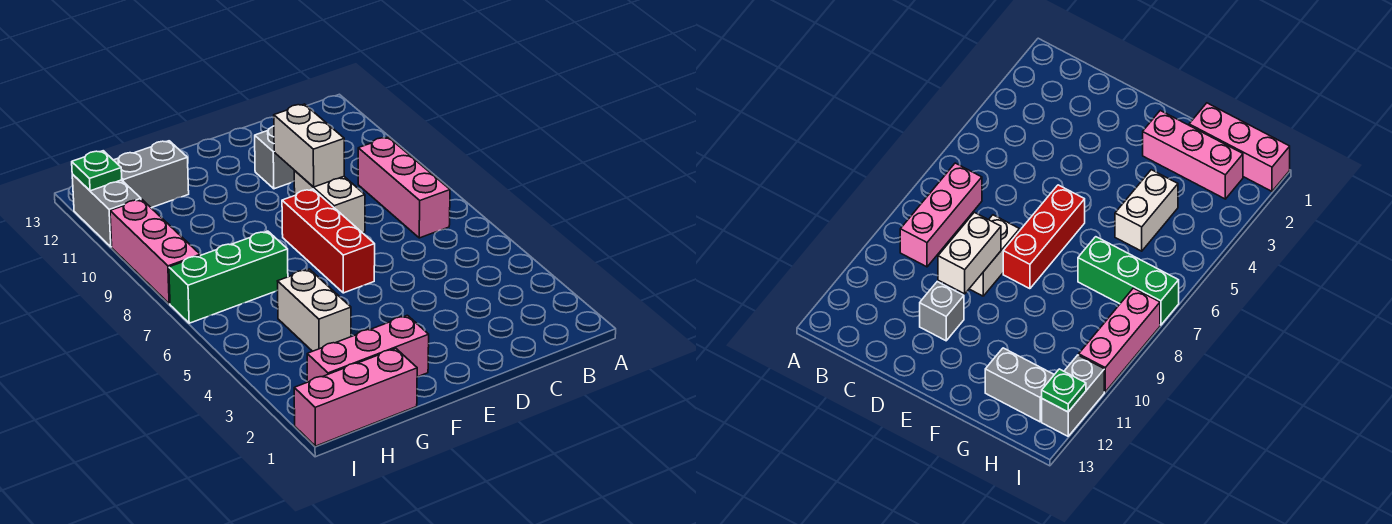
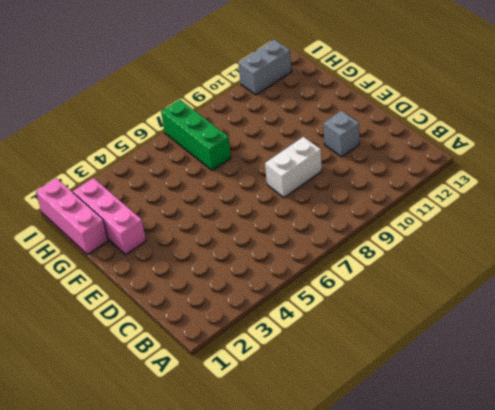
none -> pink brick B7:B9 level 1
none -> red brick E6:E8 level 1
none -> white brick G4:G5 level 1

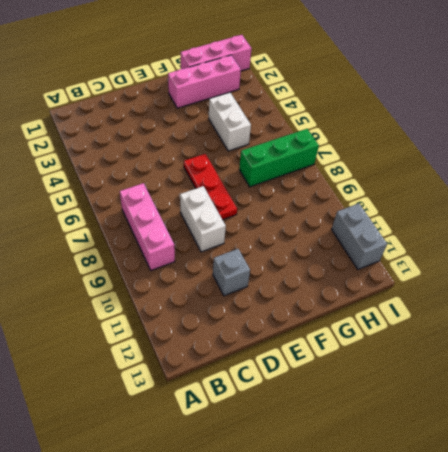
red plate E6:E8 level 1 -> red brick E6:E8 level 1
none -> grey brick G12:H12 level 1
none -> pink brick I8:I10 level 1
none -> white brick D9:D10 level 2

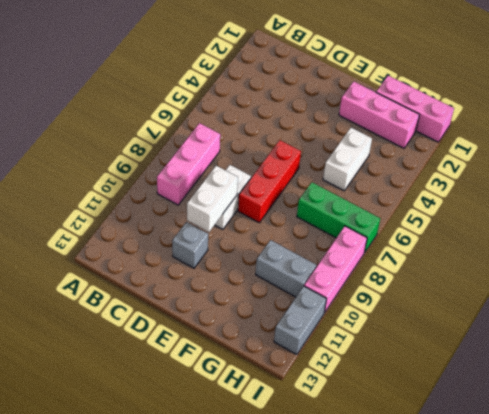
grey brick G10:H10 level 1 -> grey brick G12:H12 level 1
none -> green plate I12 level 2

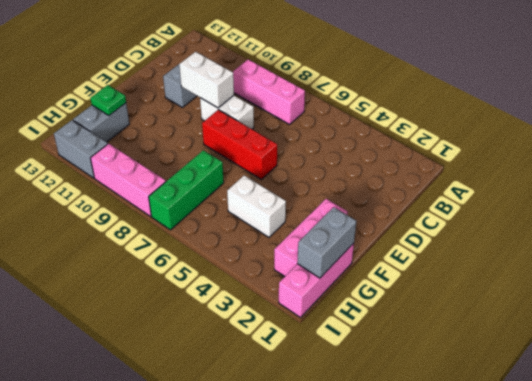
grey brick G1:H1 level 2 -> none
green plate G12 level 2 -> green plate I12 level 2

